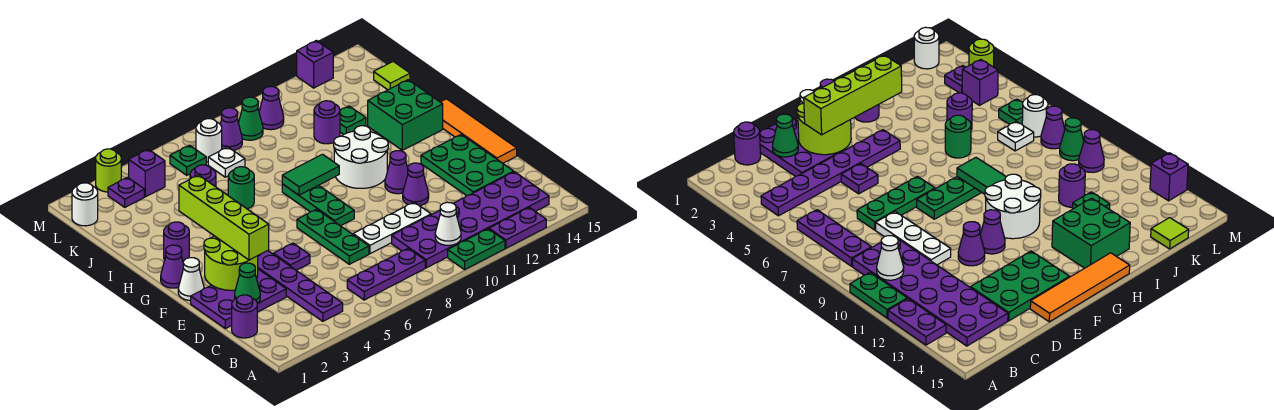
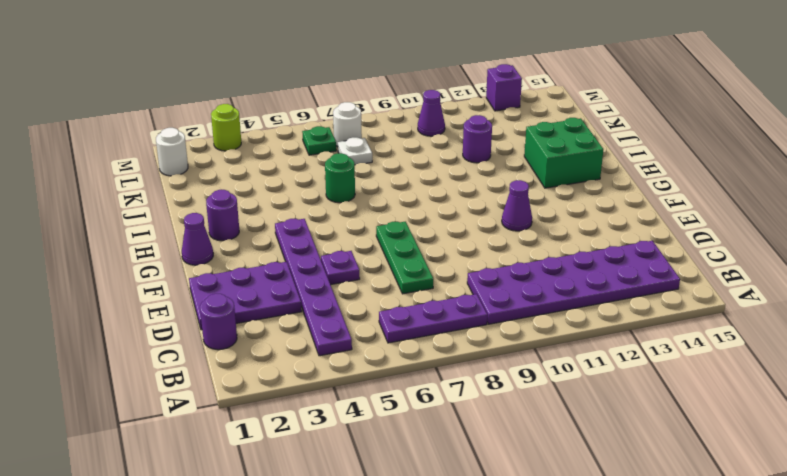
none -> green plate A10:A11 level 1
none -> purple plate A12:A13 level 1
none -> white plate D8:D10 level 1
none -> green plate D13:F14 level 1

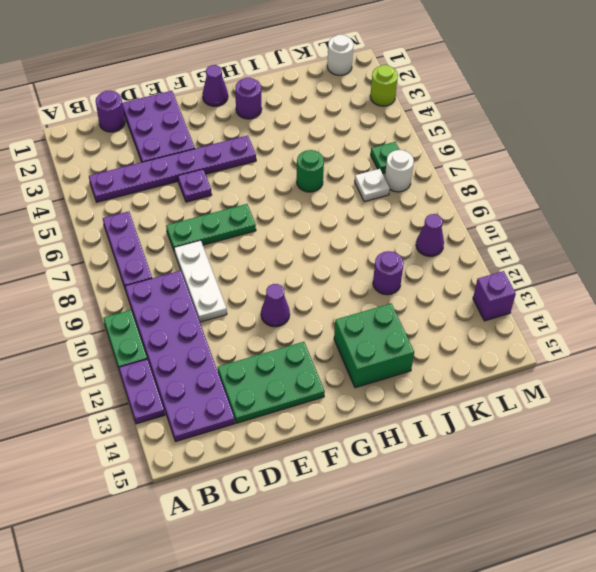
none -> purple cone E11 level 1
none -> orange tile E15:H15 level 1
none -> white cone F1 level 1
none -> green plate F8:H8 level 1

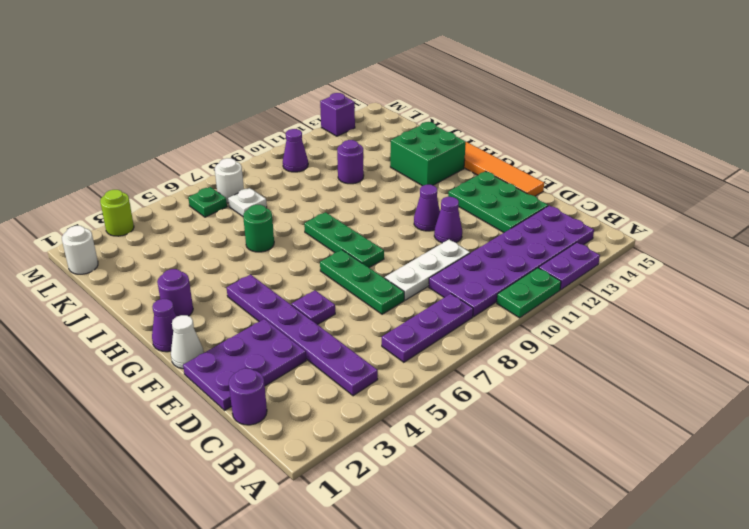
none -> white round brick G10:H11 level 1
none -> purple round brick J5 level 1
none -> green plate J12 level 1
none -> lime tile K15 level 1

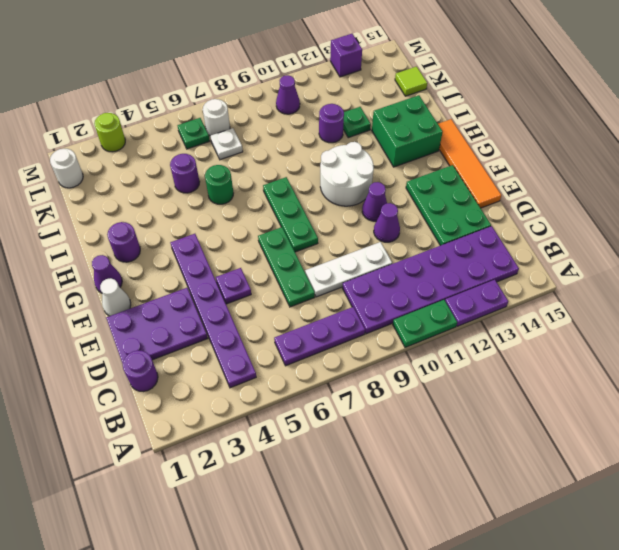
none -> purple plate L3 level 1
none -> purple brick L4 level 1
none -> purple cone L8 level 1
none -> green cone L9 level 1

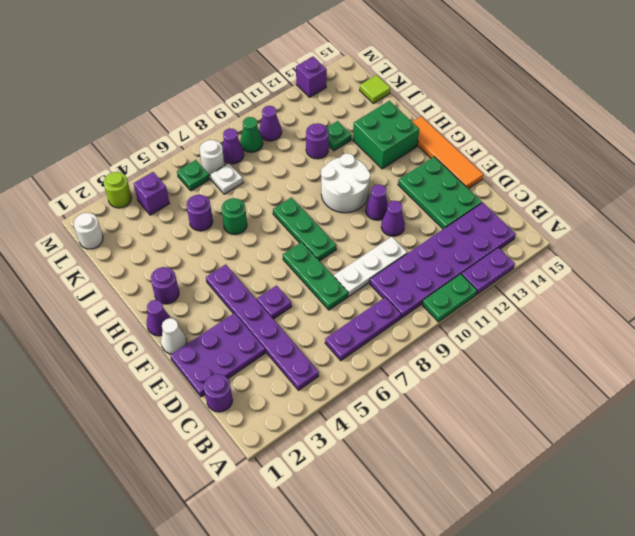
none -> purple plate L3 level 1
none -> white cone B10 level 2
none -> green cone D2 level 2
none -> lime round brick E2:F3 level 2

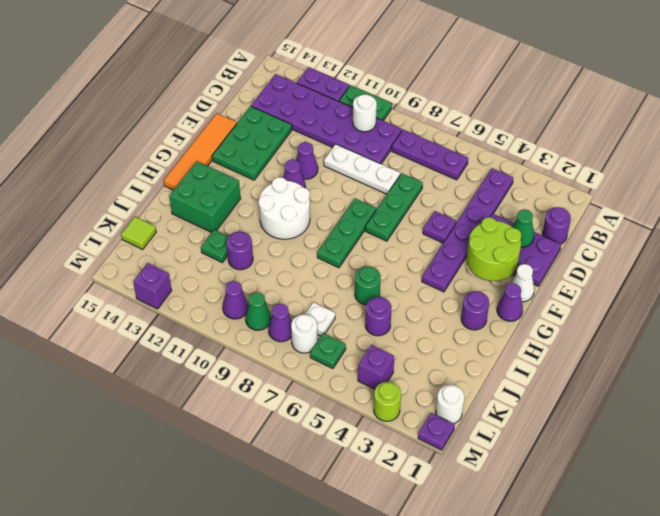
white round brick B10 level 2 -> white cone B10 level 2
purple plate M1 level 1 -> purple plate L3 level 1
none -> green tile H8:H9 level 2
none -> lime brick E3:H3 level 3

